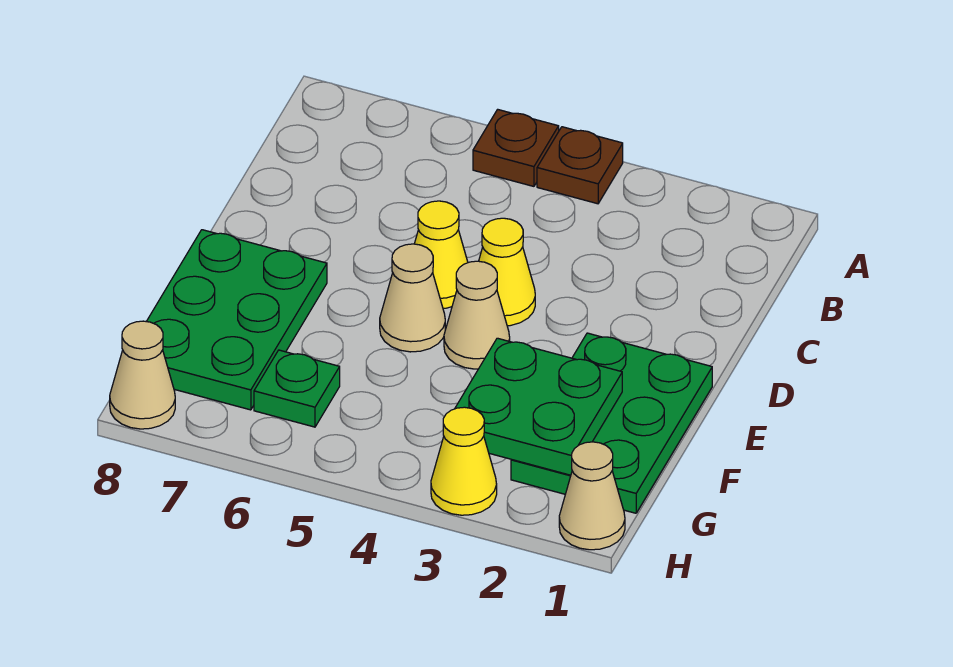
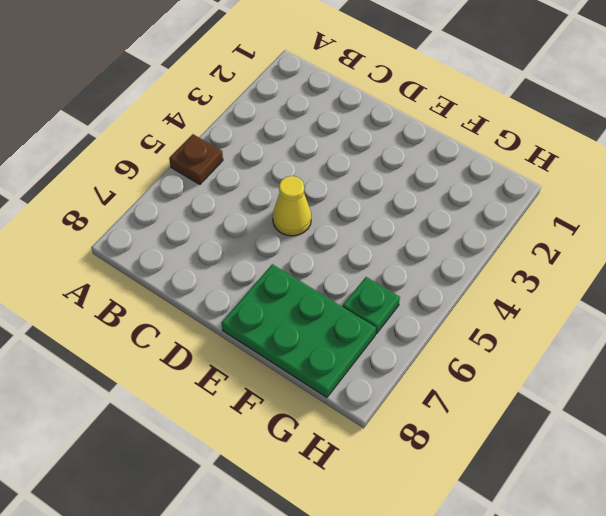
none -> brown plate A4 level 1
none -> yellow cone D4 level 1
none -> green plate E1:G2 level 1

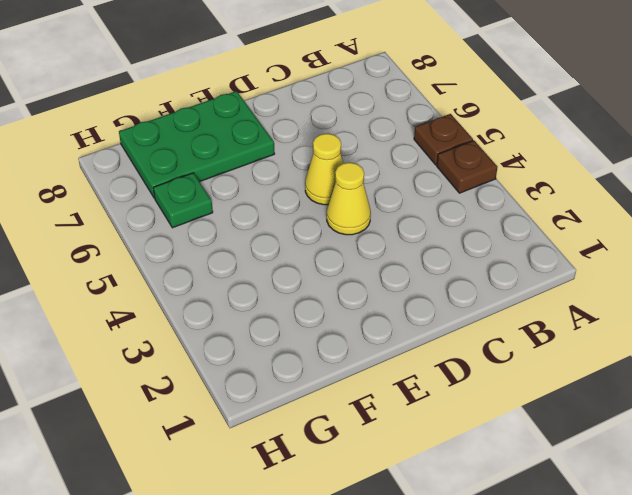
none -> green plate E1:G2 level 1
none -> tan cone E4 level 1
none -> tan cone E5 level 1

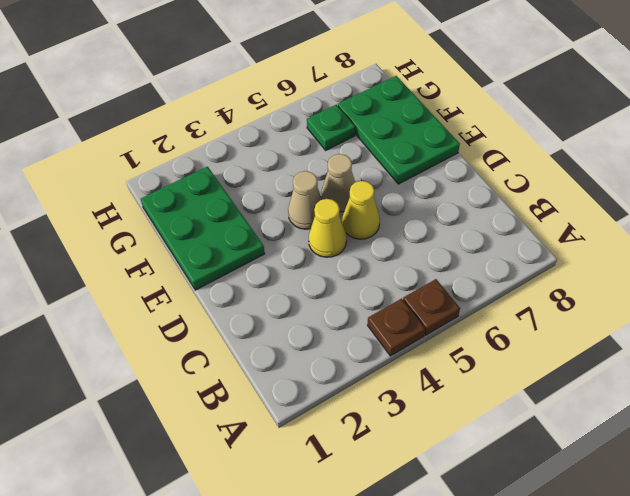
none -> tan cone H1 level 1
none -> yellow cone H3 level 1
none -> tan cone H8 level 1

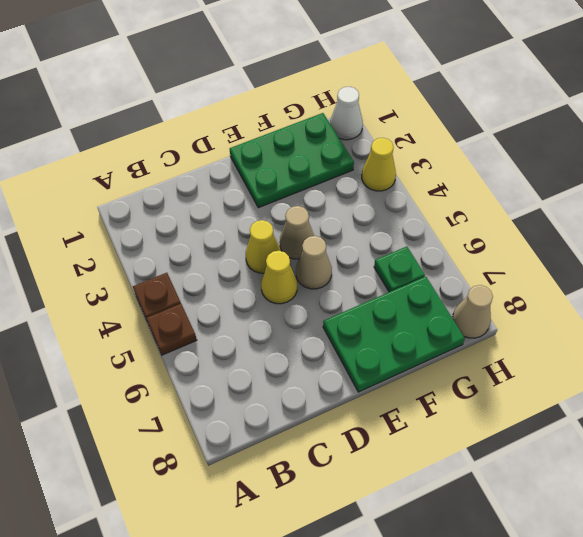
white cone H1 level 1 -> tan cone H1 level 1
none -> green plate F2:G3 level 2

